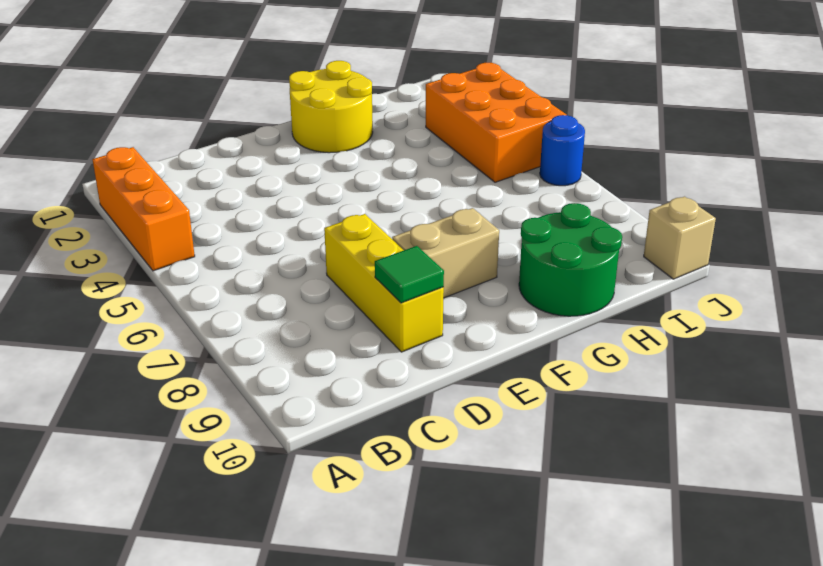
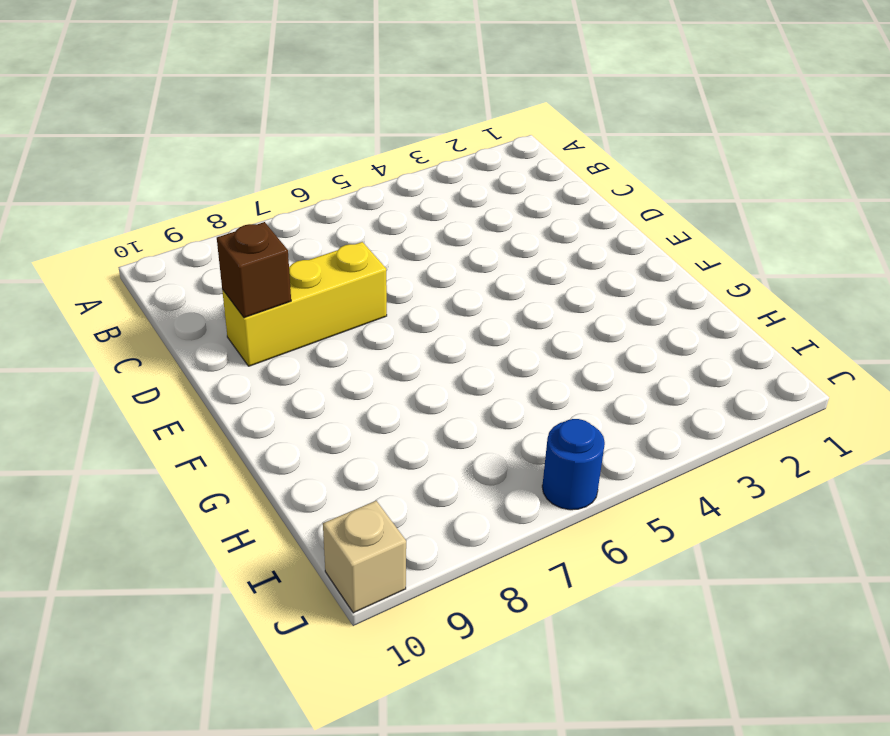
brown brick D9 level 2 -> green tile D9 level 2
none -> orange brick A2:A4 level 1
none -> tan brick E8:F8 level 1

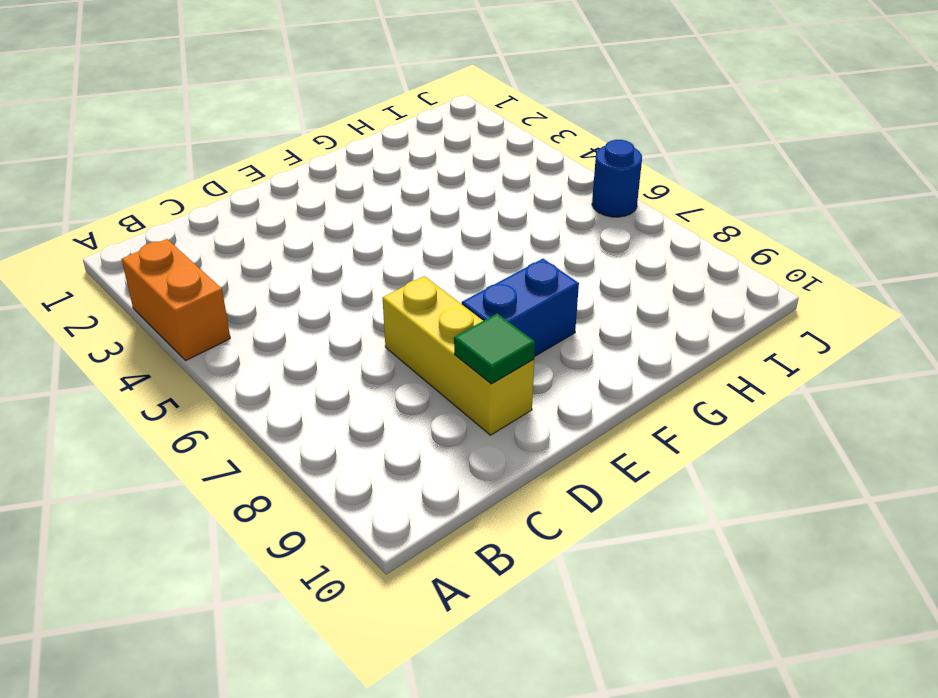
orange brick A3:A4 level 1 -> orange brick A2:A4 level 1
blue brick E8:F8 level 1 -> tan brick E8:F8 level 1
none -> yellow round brick F1:G2 level 1
none -> green round brick G9:H10 level 1

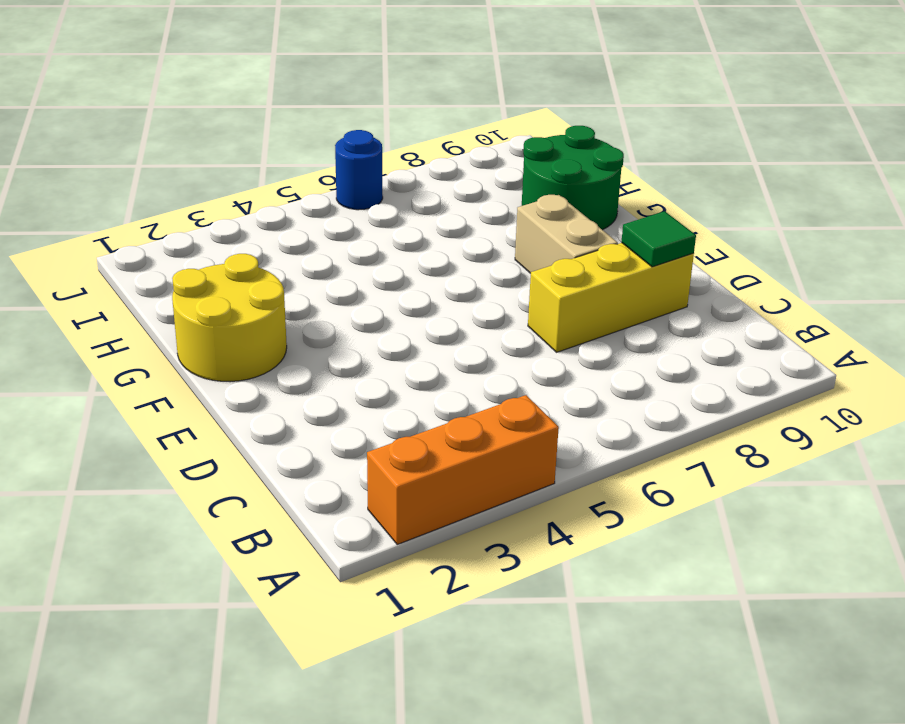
none -> orange brick I3:J5 level 1
none -> tan brick J10 level 1

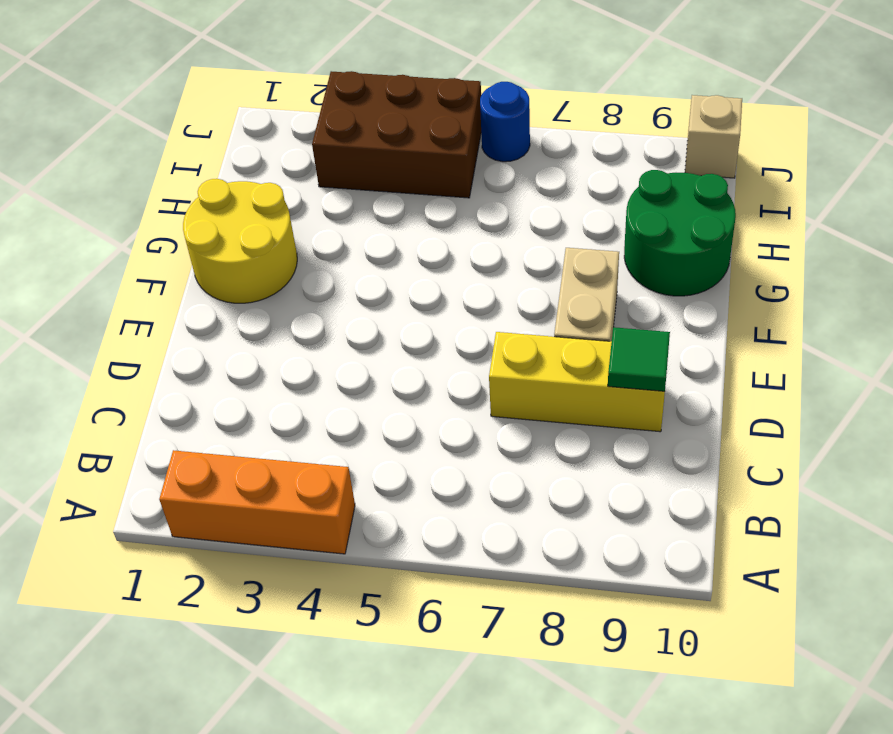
brown brick I3:J5 level 1 -> orange brick I3:J5 level 1

